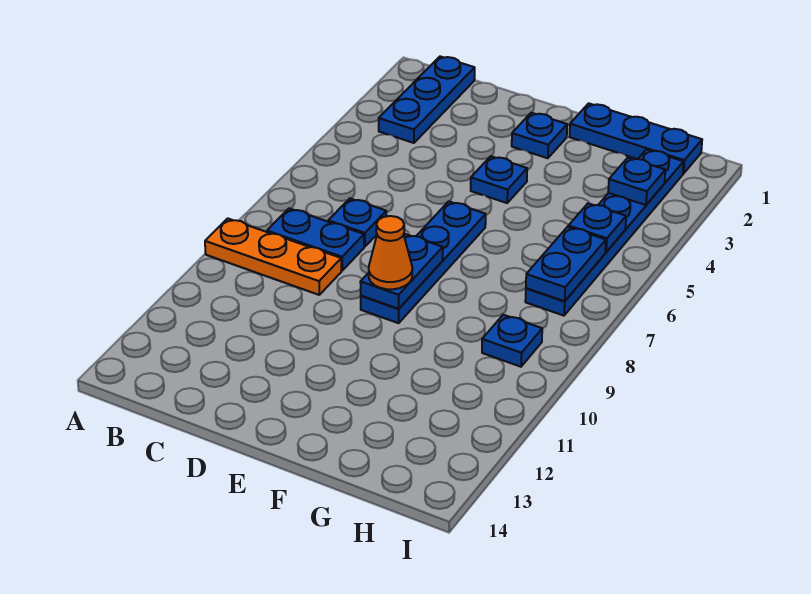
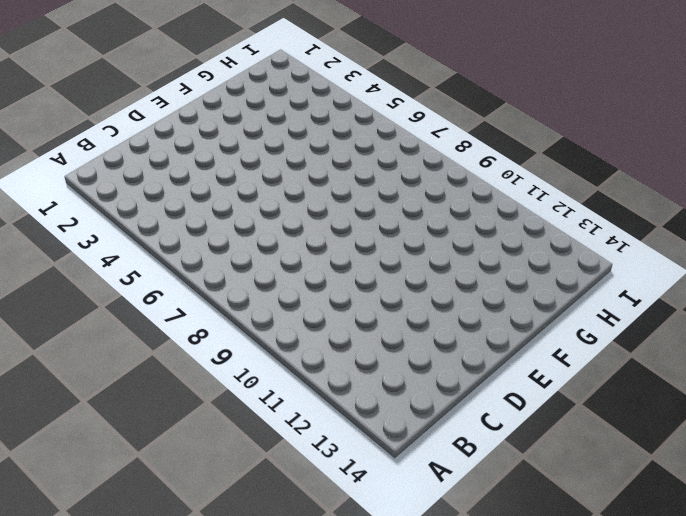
none -> orange plate A9:C9 level 1
none -> blue plate B1:B3 level 1
none -> blue plate B8:C8 level 1

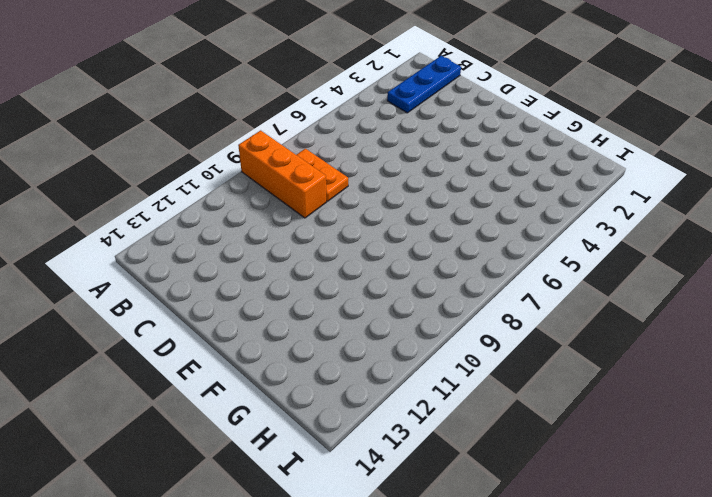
orange brick A9:C9 level 1 -> orange plate A9:C9 level 1
orange plate B8:C8 level 1 -> blue plate B8:C8 level 1
none -> blue plate C7 level 1
none -> blue plate E2 level 1
none -> blue plate E4 level 1

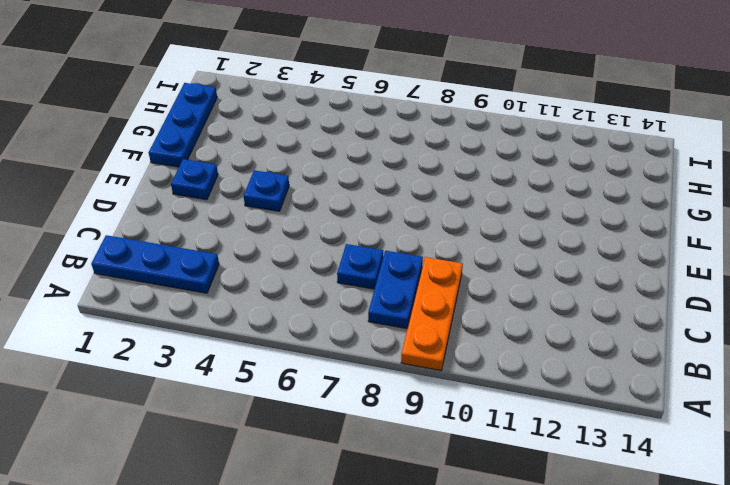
none -> blue plate E6:E9 level 1
none -> blue plate H2:H7 level 1
none -> blue plate H9 level 1

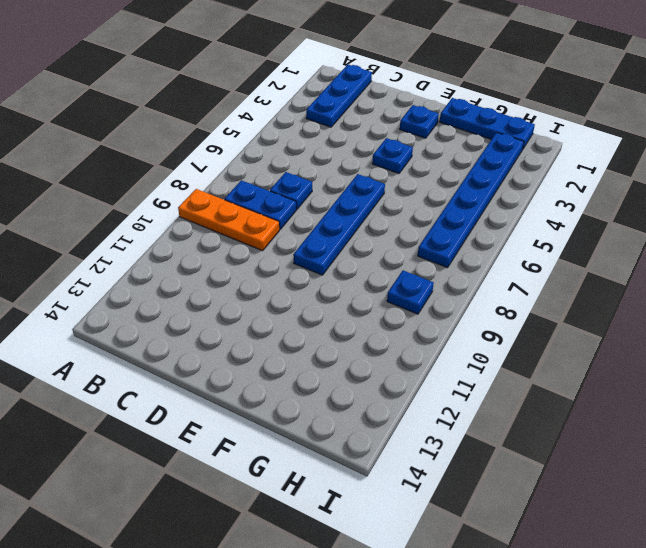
none -> blue plate E8:E9 level 2
none -> blue plate H3 level 2
none -> blue plate H5 level 2

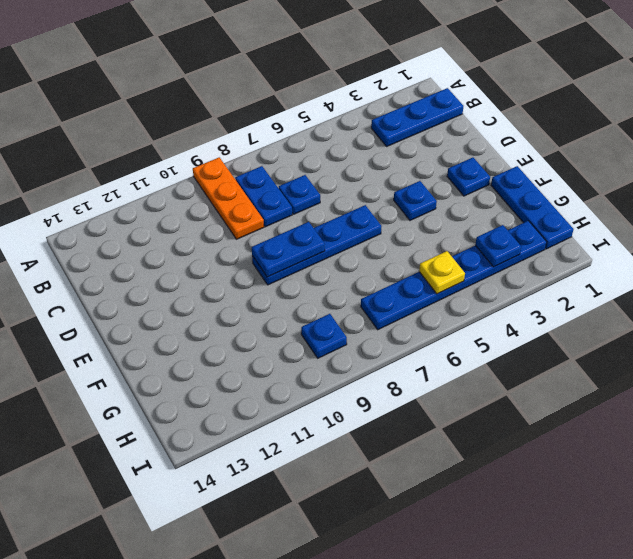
yellow plate H5 level 2 -> blue plate H5 level 2
none -> blue plate H6:H7 level 2
none -> orange cone E9 level 3

